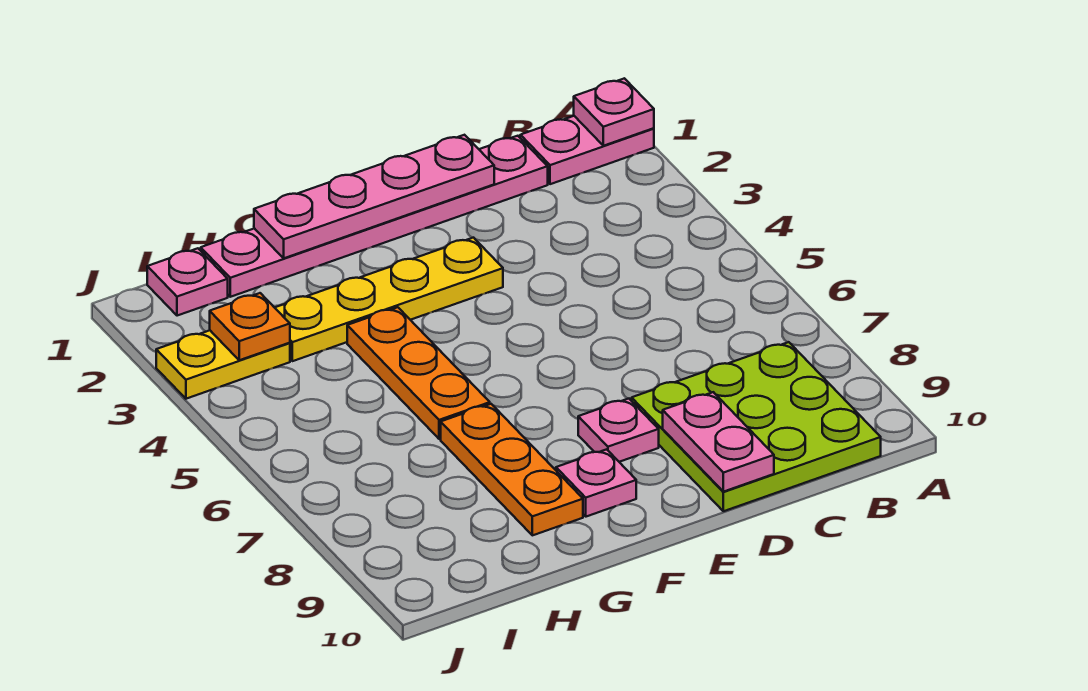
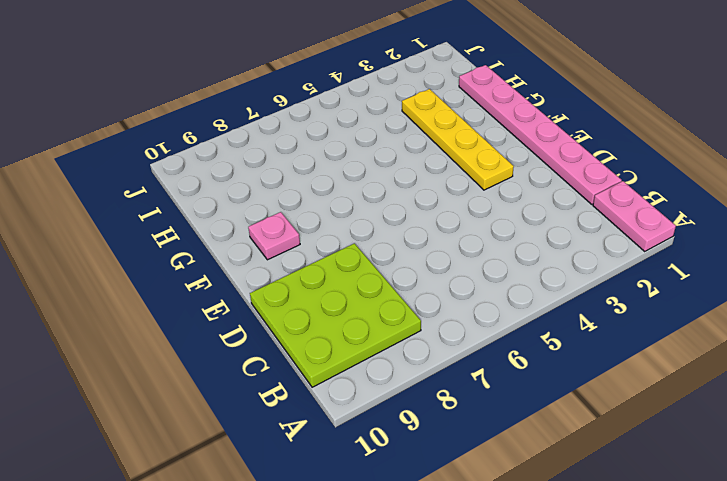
none -> pink plate E8 level 1
none -> orange plate G4:G6 level 1
none -> orange plate G7:G9 level 1

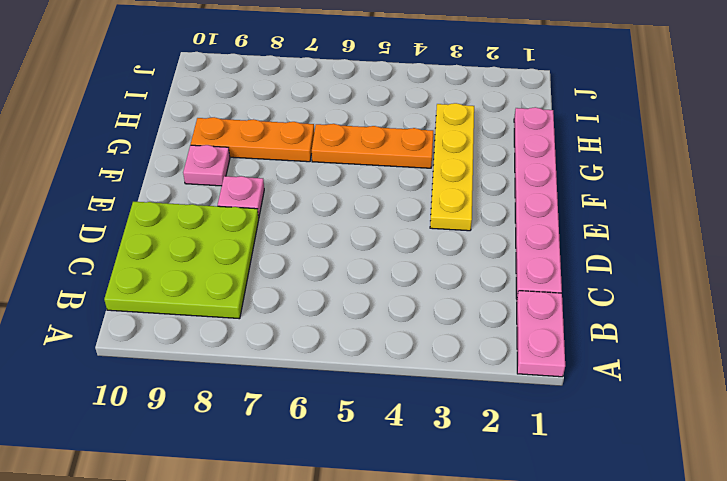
none -> pink plate I1 level 1
none -> yellow plate I3:J3 level 1
none -> pink plate A1 level 2

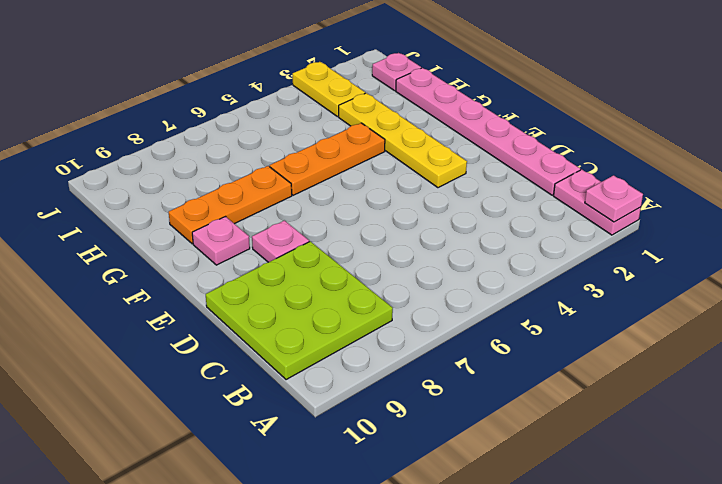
none -> pink plate D1:G1 level 2
none -> pink plate D9:D10 level 2
none -> orange plate I3 level 2

